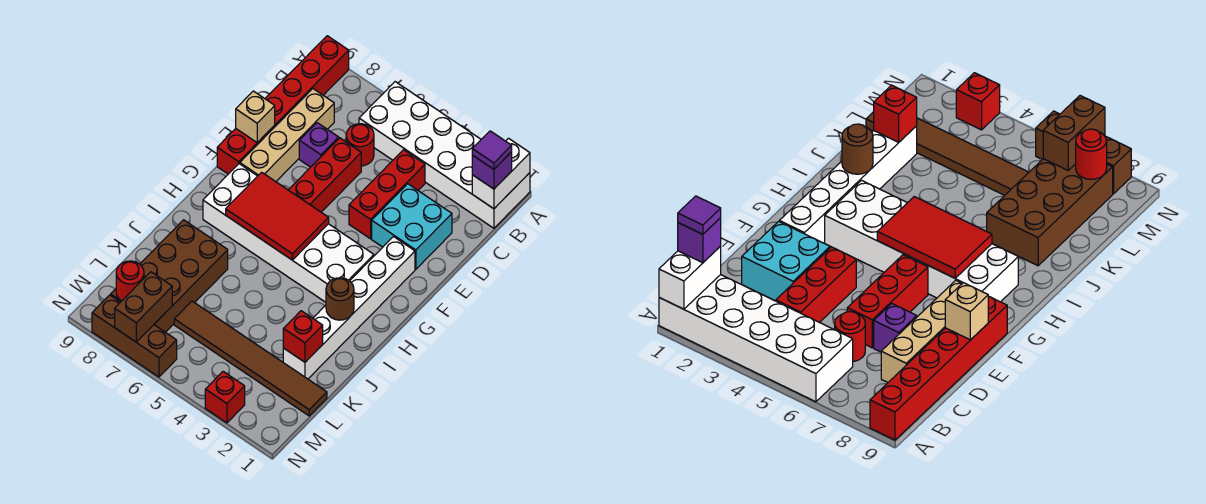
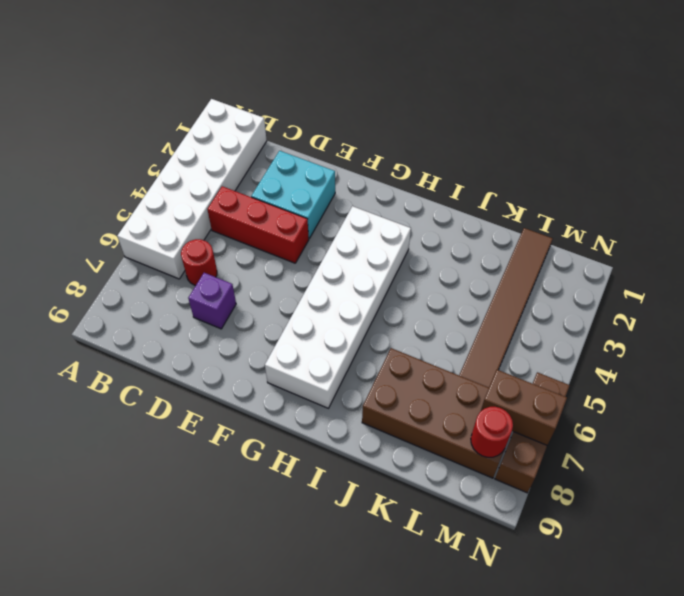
none -> red brick A9:F9 level 1
none -> tan brick C8:F8 level 1
none -> red brick D6:F6 level 1

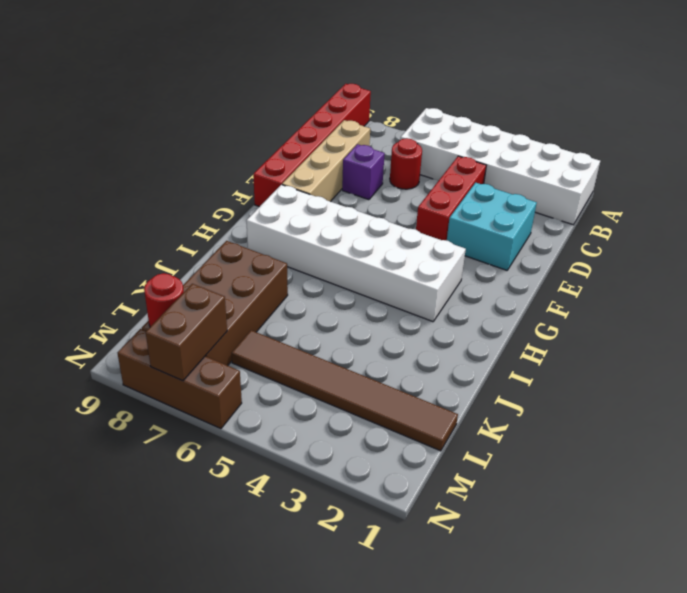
none -> red brick D6:F6 level 1
none -> white brick F2:K2 level 1
none -> red brick N3 level 1

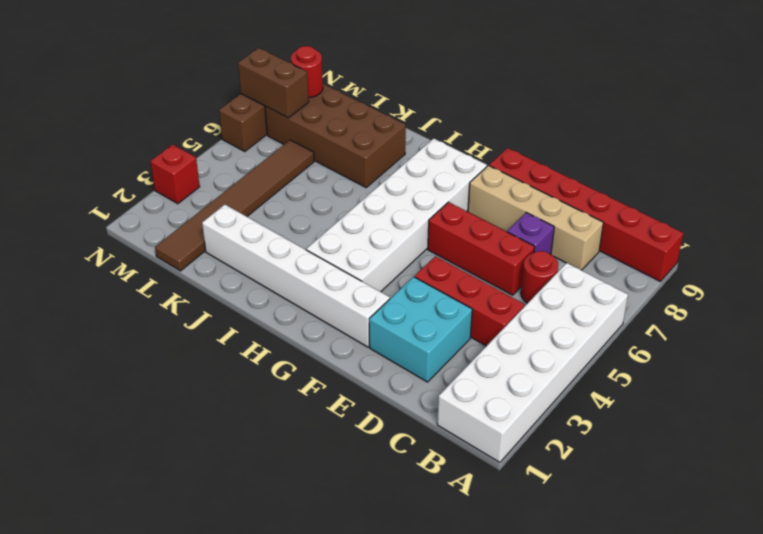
none -> white brick A1:B1 level 2
none -> tan brick E9 level 2
none -> red tile G5:H7 level 2

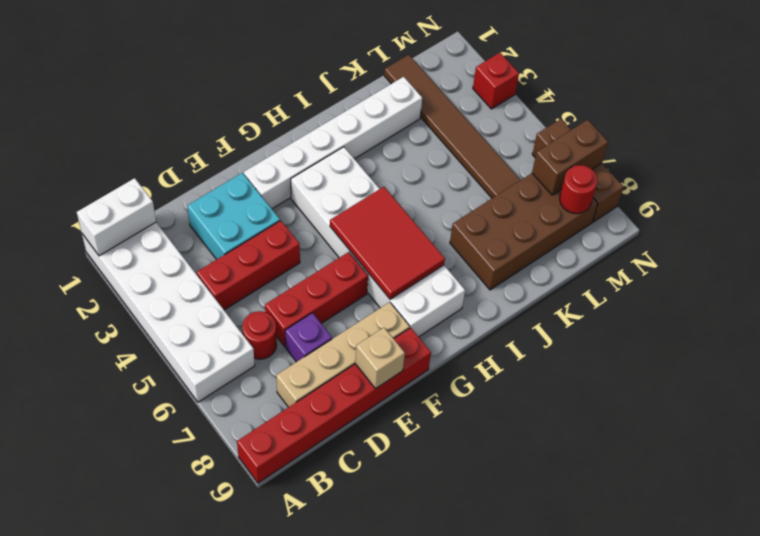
none -> brown round brick I2 level 2
none -> red brick K2 level 2
none -> purple brick B1 level 3

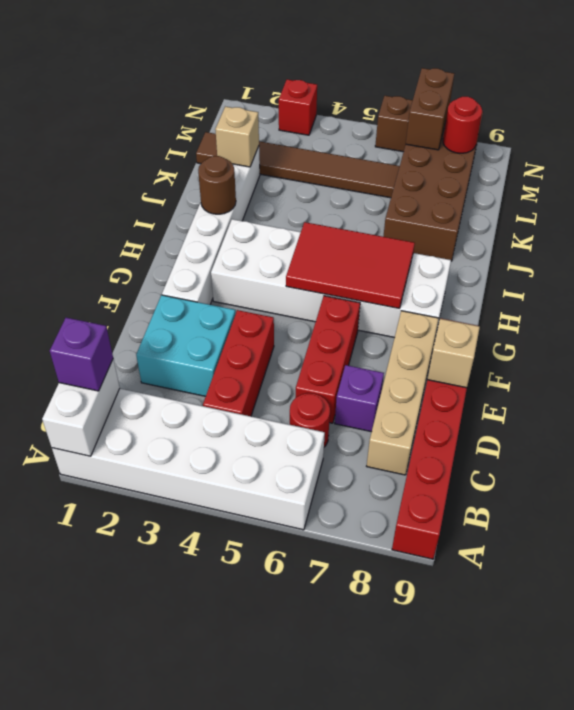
tan brick K2 level 2 -> red brick K2 level 2
none -> purple tile B1 level 4

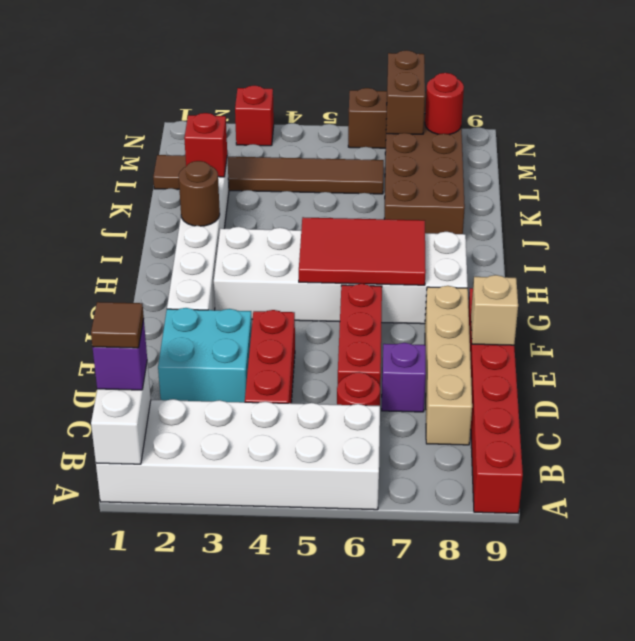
brown tile B1 level 4 -> purple tile B1 level 4

